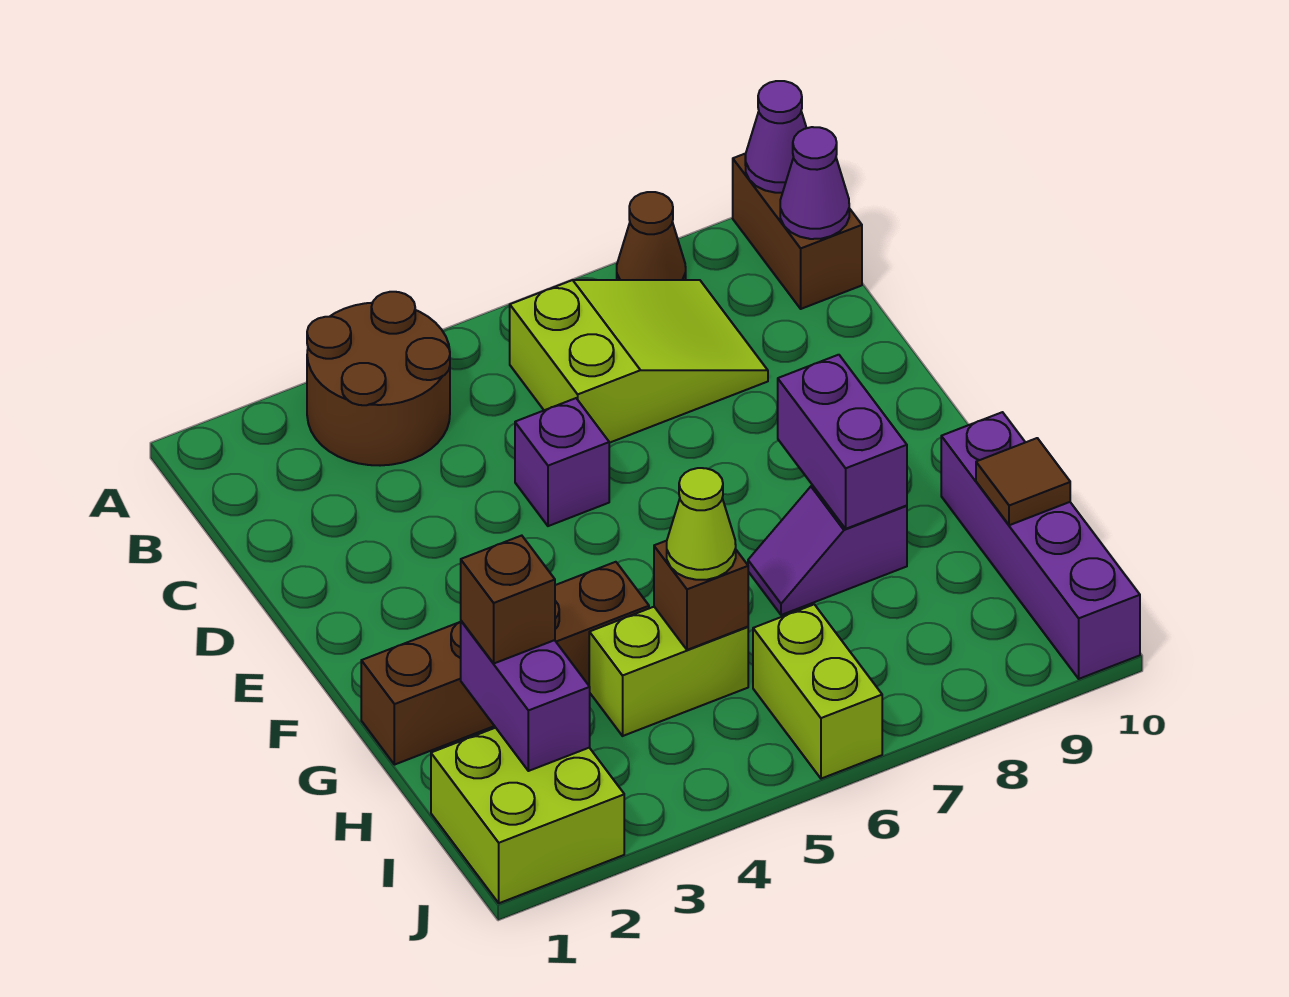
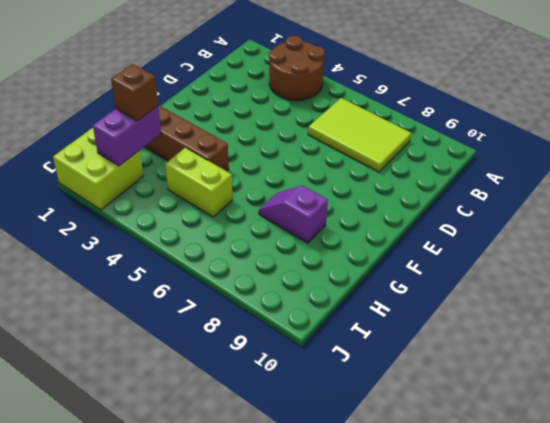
lime tile B6:C8 level 1 -> lime slope B6:C8 level 1 top 6
none -> brown cone A8 level 1
none -> brown brick A10:B10 level 1
none -> purple brick D5 level 1

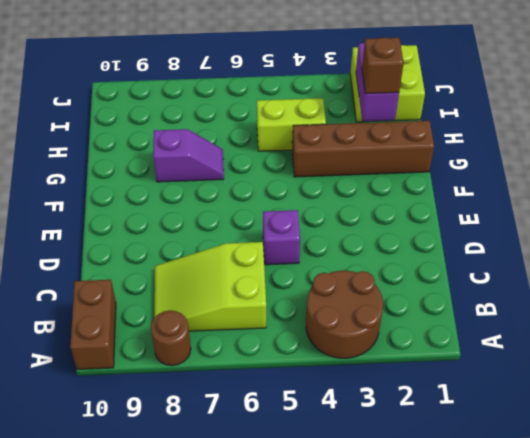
brown round brick A8 level 1 -> brown cone A8 level 1
none -> purple brick G10:J10 level 1
none -> lime brick I6:J6 level 1
none -> purple cone A10 level 2

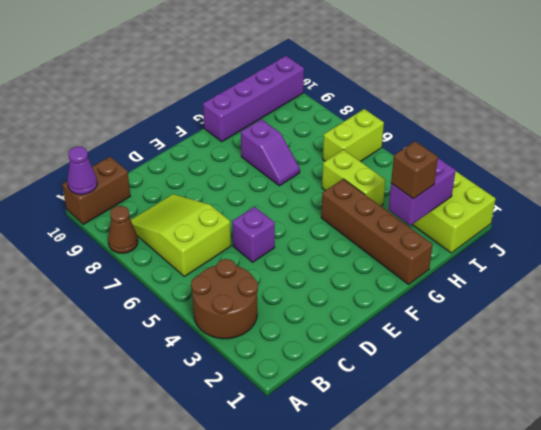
none -> purple cone B10 level 2
none -> purple brick F8:G8 level 2
none -> brown brick H5 level 2

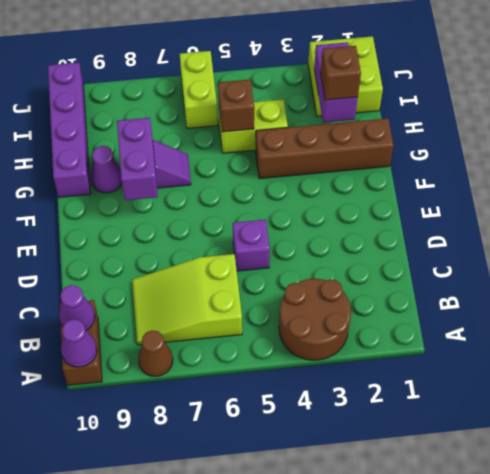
purple cone G9 level 1 -> none
none -> brown tile H10 level 2
none -> lime cone H5 level 3

